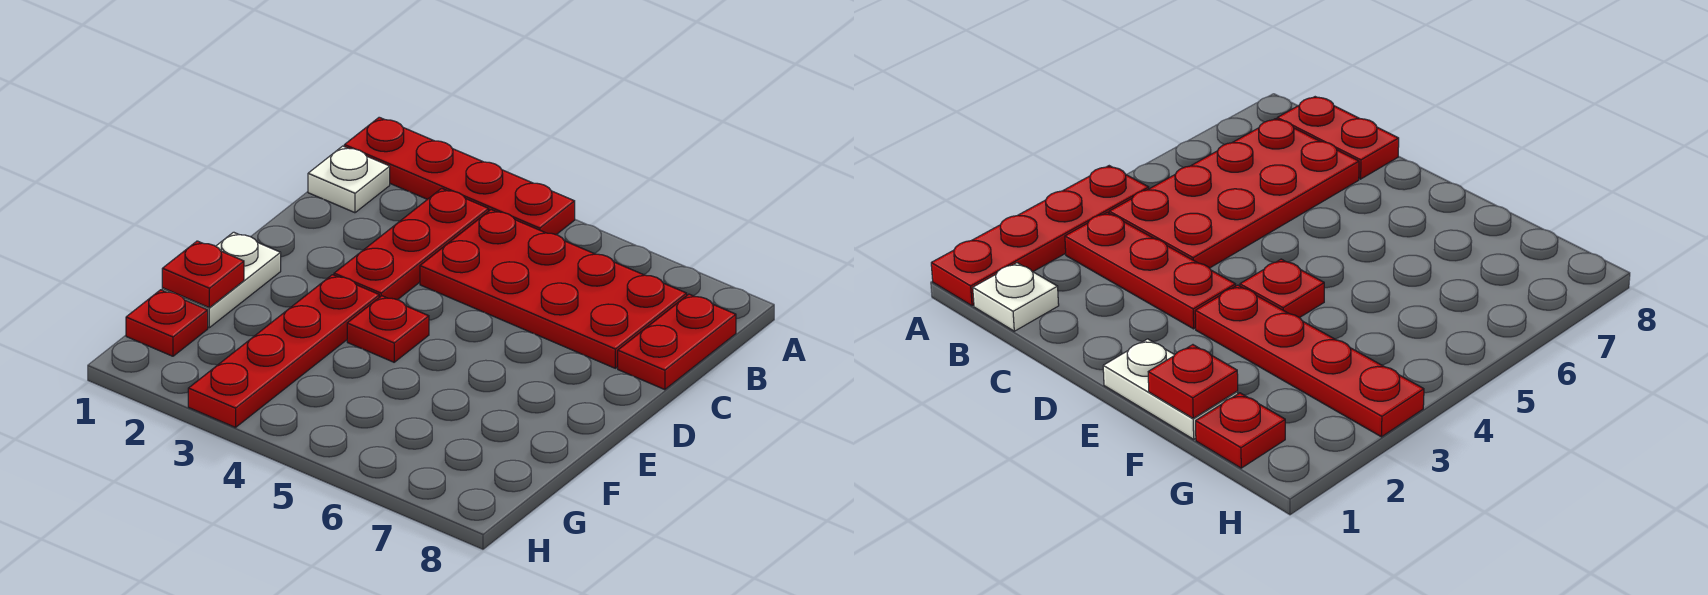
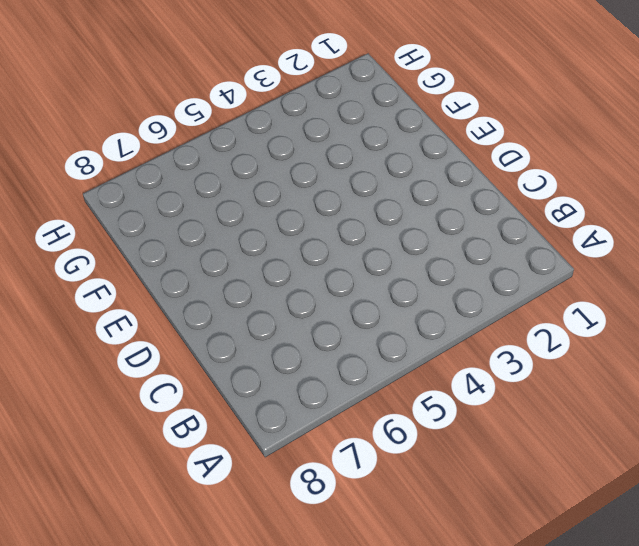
none -> red plate A1:A4 level 1
none -> white plate B1 level 1

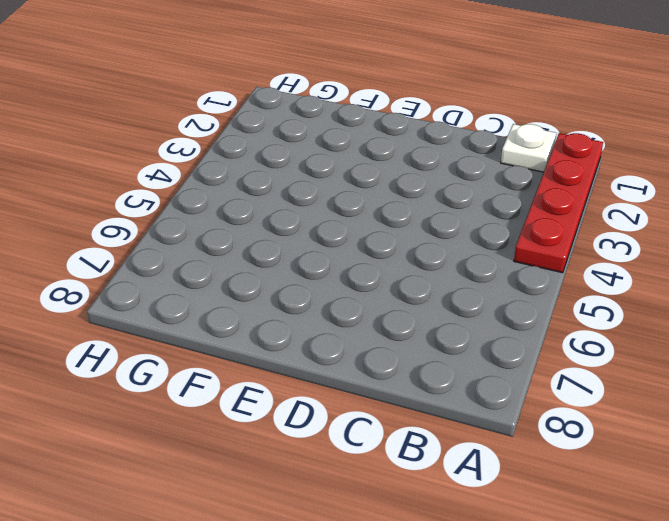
none -> red plate B3:D3 level 1
none -> red plate B4:C7 level 1

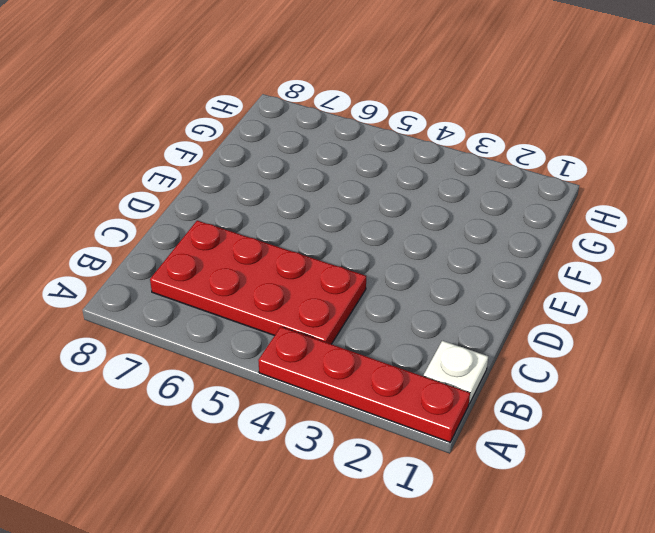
none -> red plate B3:D3 level 1
none -> red plate B8:C8 level 1

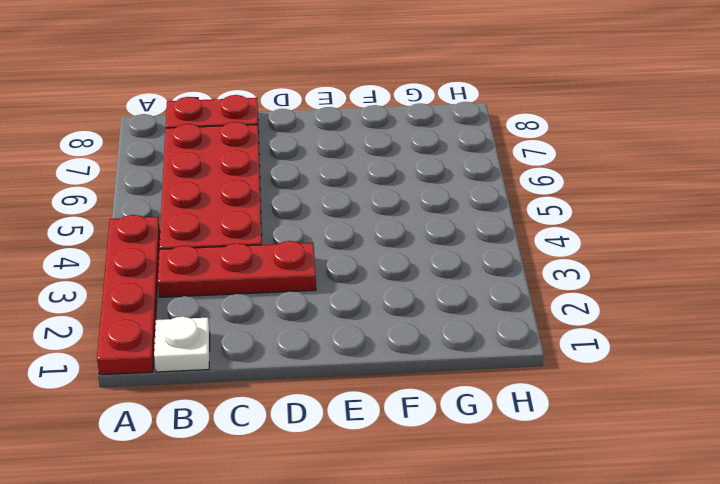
none -> white plate E1:F1 level 1
none -> red plate E3:H3 level 1

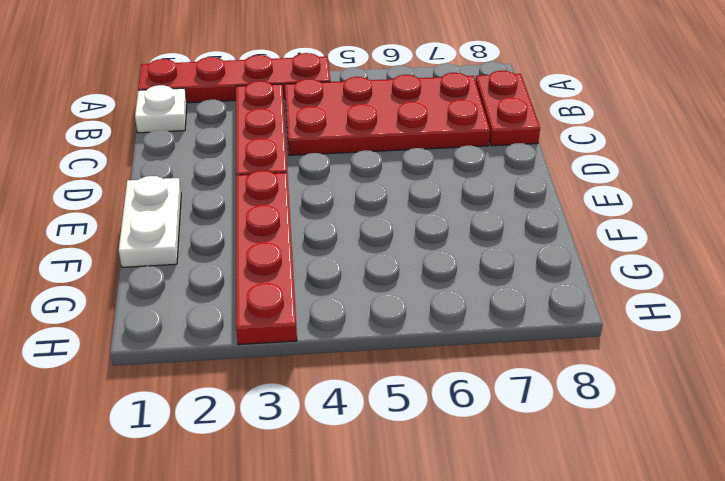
none -> red plate E4 level 1
none -> red plate G1 level 1

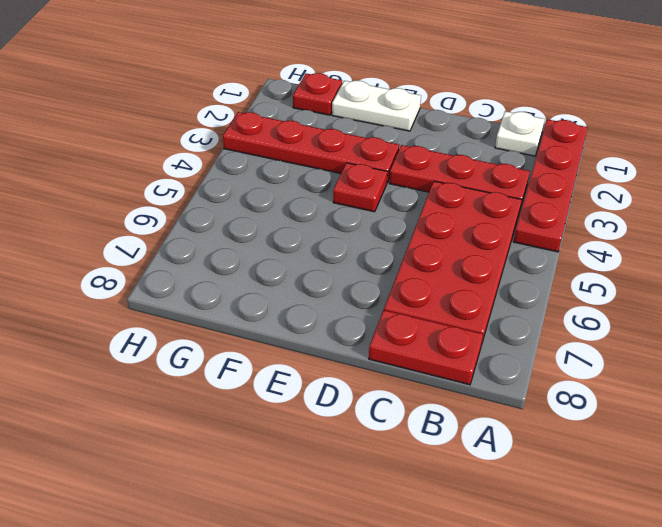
none -> red plate F1 level 2

